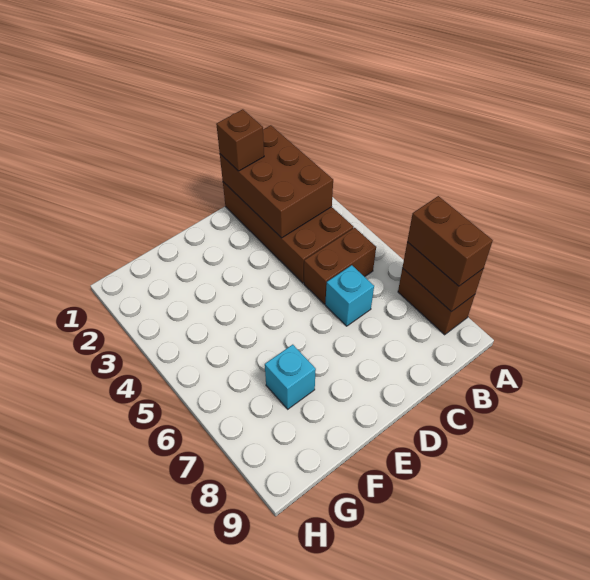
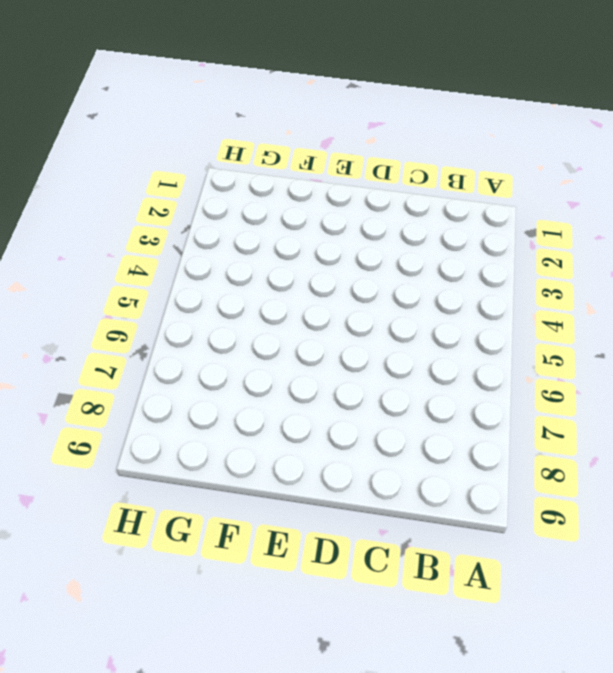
none -> brown brick A7:A8 level 1
none -> brown brick B1:C4 level 1

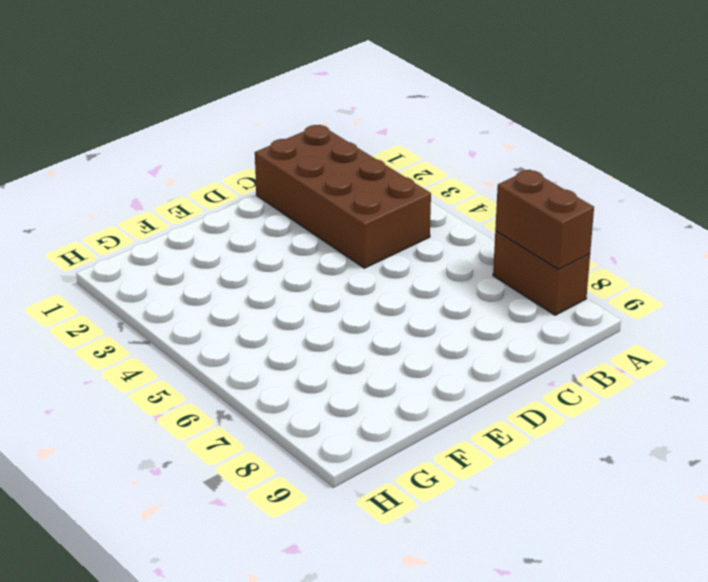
none -> brown brick B5:C5 level 1
none -> cyan brick C6 level 1

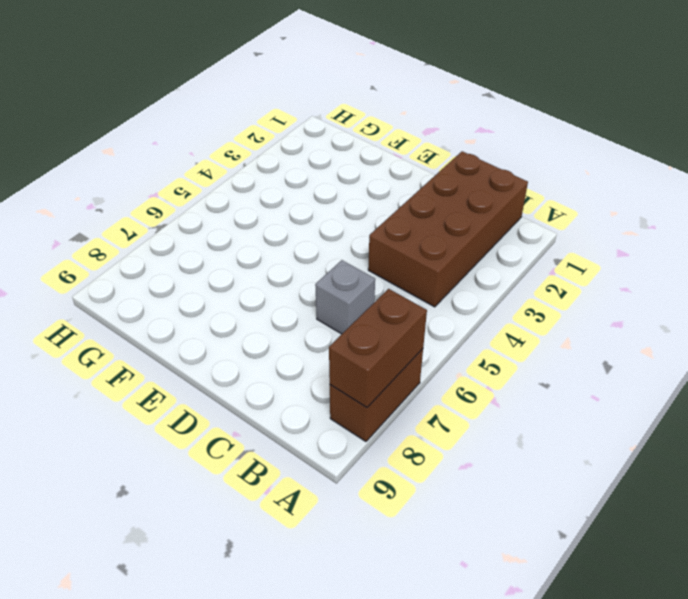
grey brick C6 level 1 -> cyan brick C6 level 1
none -> brown brick B5:C5 level 1
none -> cyan brick F7 level 1

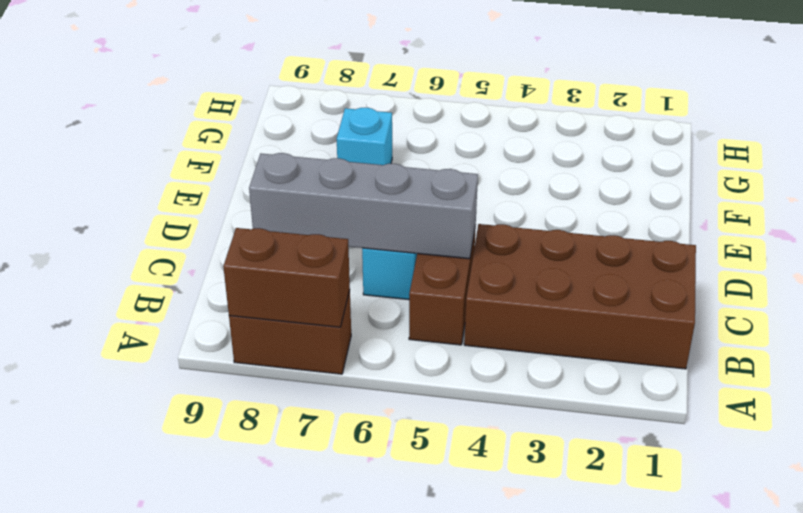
grey brick C5:C8 level 2 -> none
none -> brown brick B1:C3 level 2
none -> brown brick A7:A8 level 3

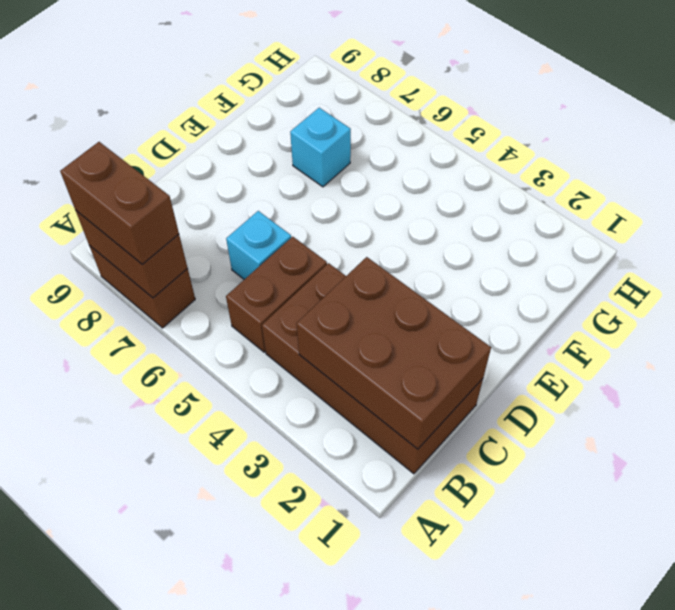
none -> brown brick C1 level 3

